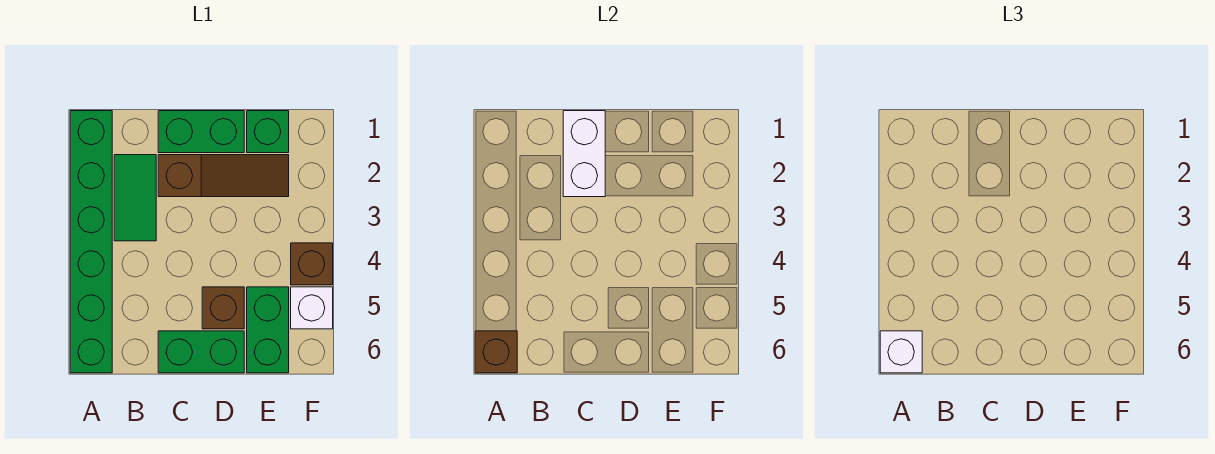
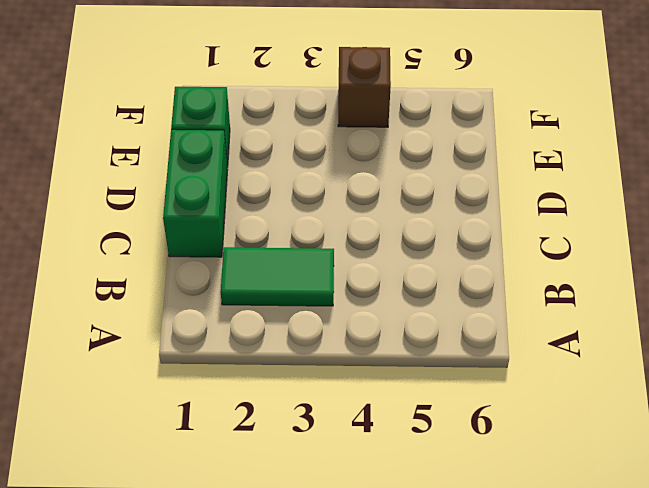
none -> green brick A1:A6 level 1
none -> brown slope C2:E2 level 1 top C
none -> green brick C6:D6 level 1

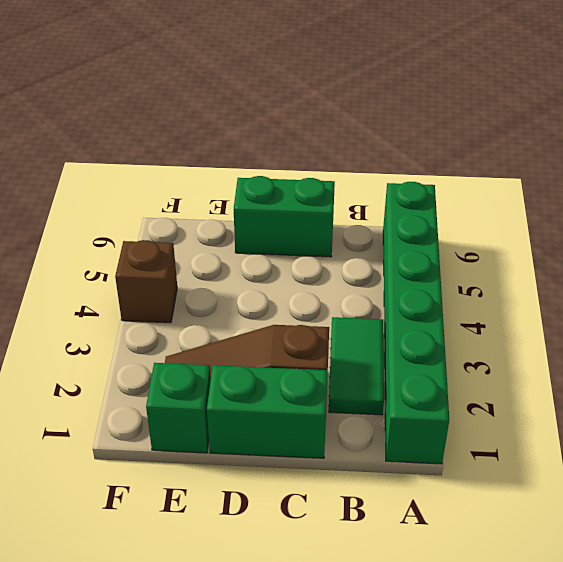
none -> brown brick D5 level 1
none -> green brick E5:E6 level 1
none -> white brick F5 level 1

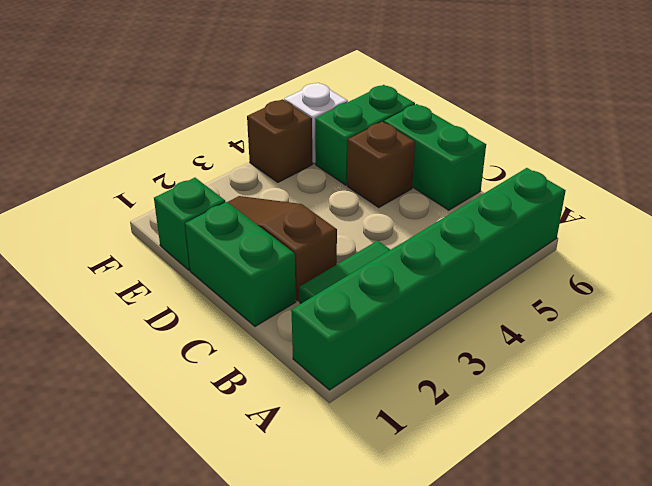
none -> brown brick A6 level 2
none -> white brick C1:C2 level 2
none -> white brick A6 level 3

